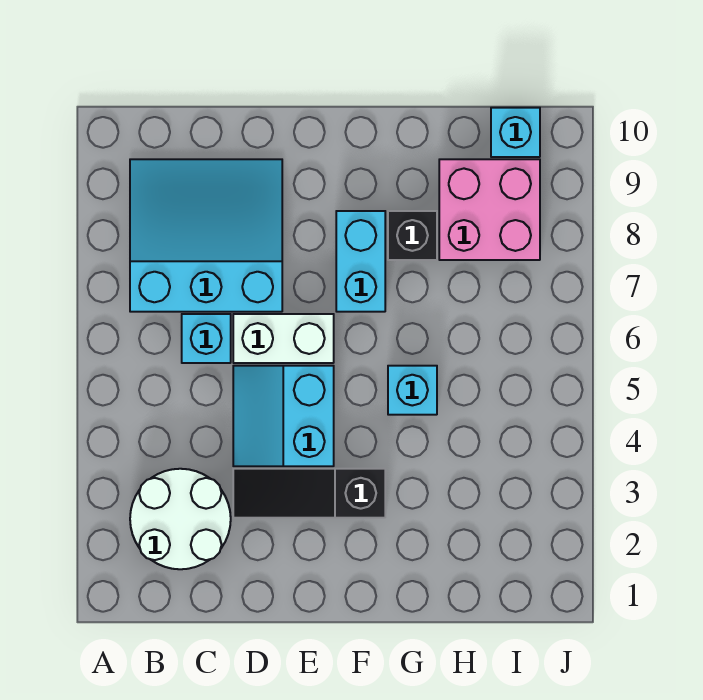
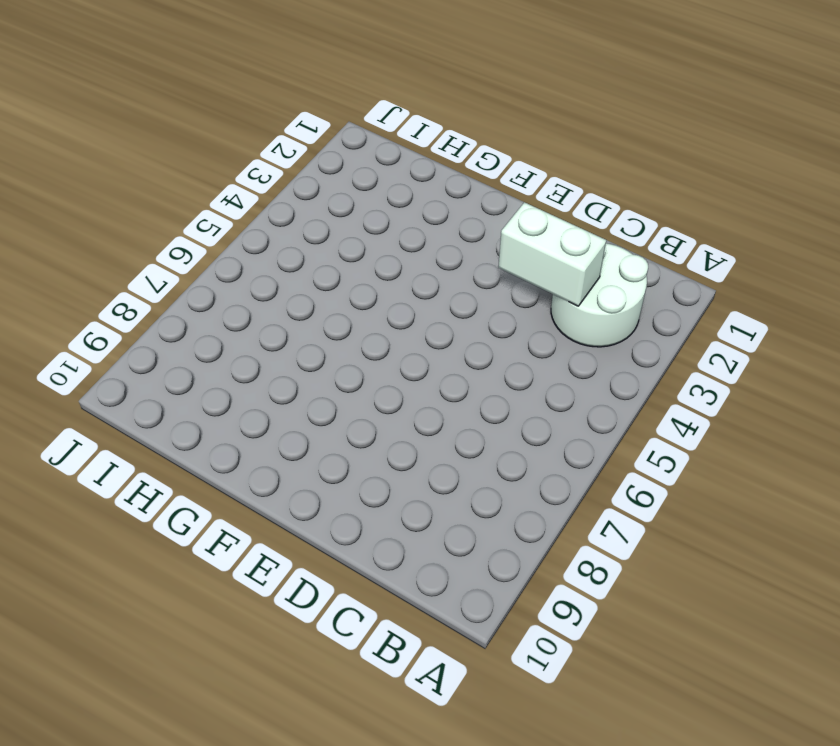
white brick C3:D3 level 2 -> white brick D6:E6 level 1
none -> cyan slope B7:D9 level 1 top 7
none -> cyan brick C6 level 1

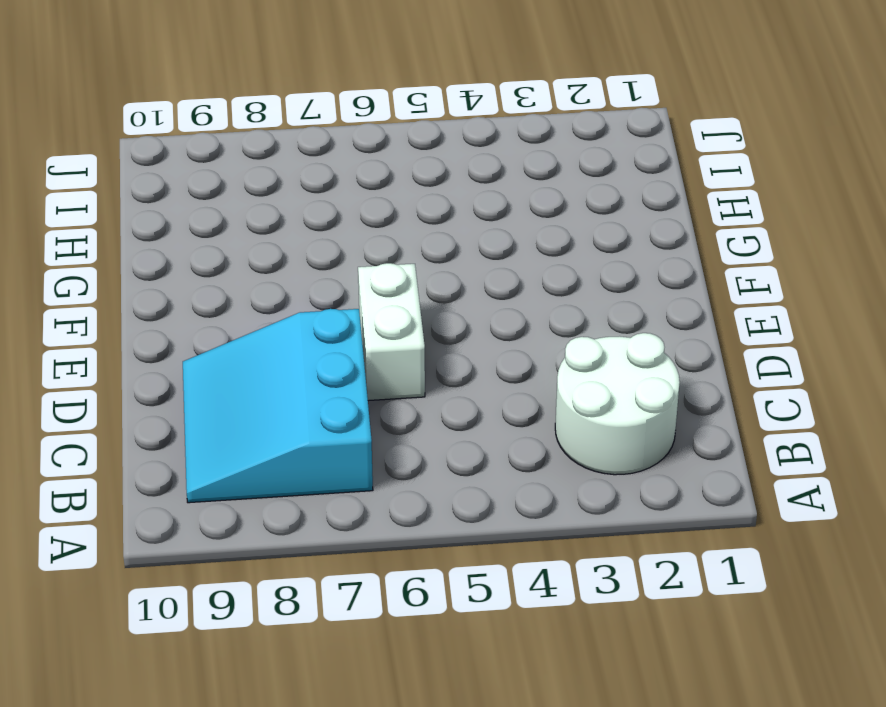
none -> cyan brick C6 level 1
none -> black slope D3:F3 level 1 top F

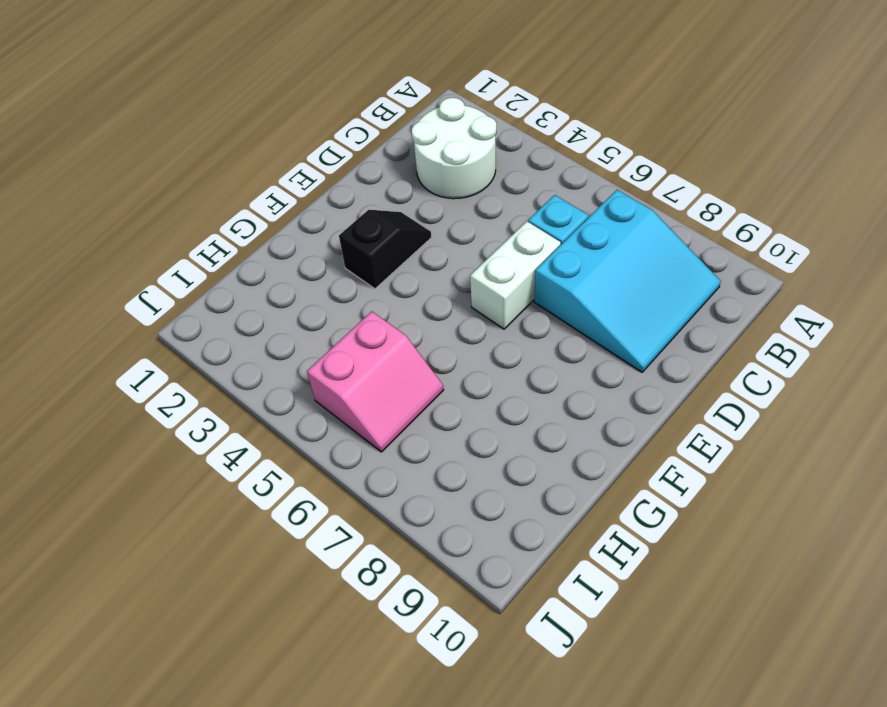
black slope E3:F3 level 1 top F -> black slope D3:F3 level 1 top F
pink slope H5:I6 level 1 top 5 -> none
none -> cyan slope D4:E5 level 1 top E
none -> cyan brick F7:F8 level 1

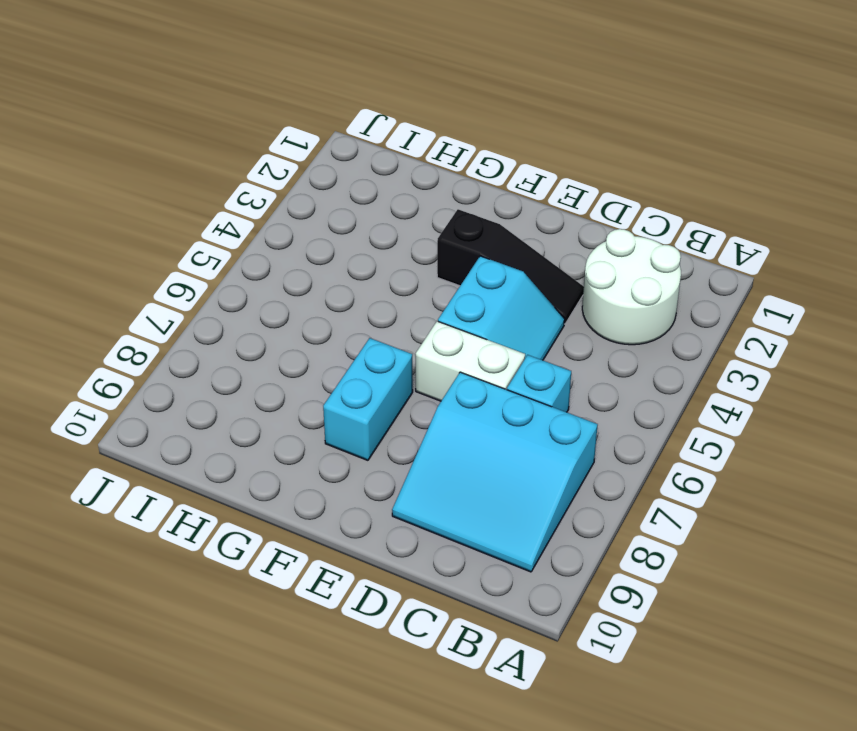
none -> cyan brick G5 level 1
none -> black brick G8 level 1

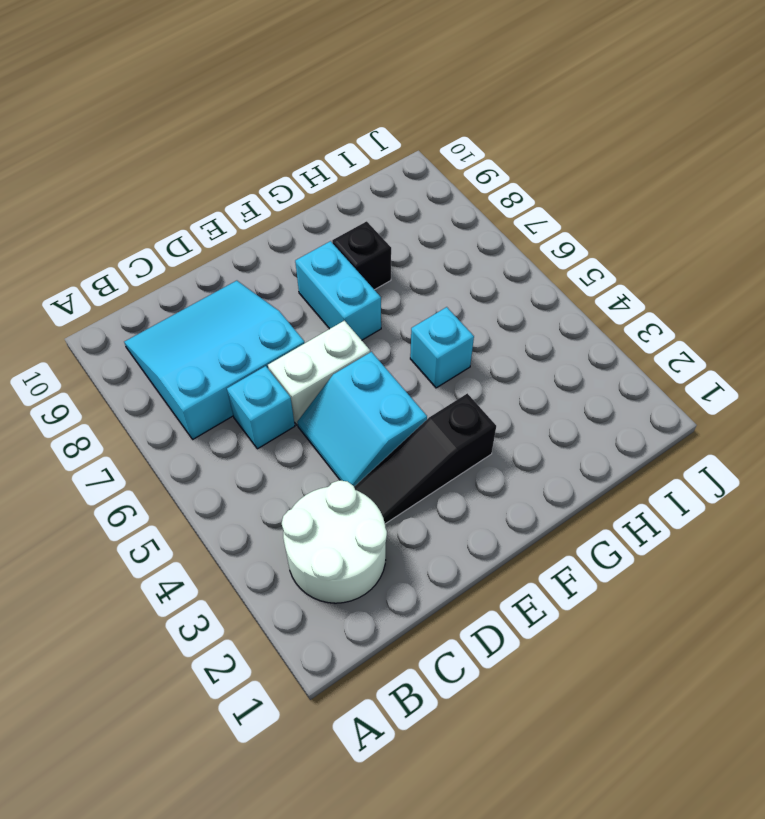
none -> pink brick H8:I9 level 1
none -> cyan brick I10 level 1

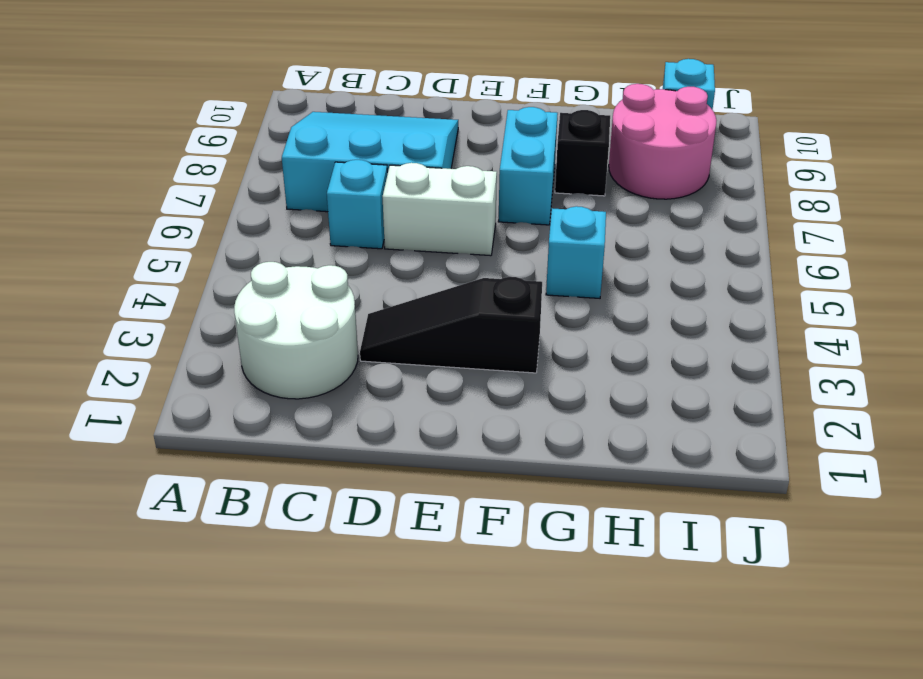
pink round brick H8:I9 level 1 -> pink brick H8:I9 level 1
none -> cyan slope D4:E5 level 1 top E

